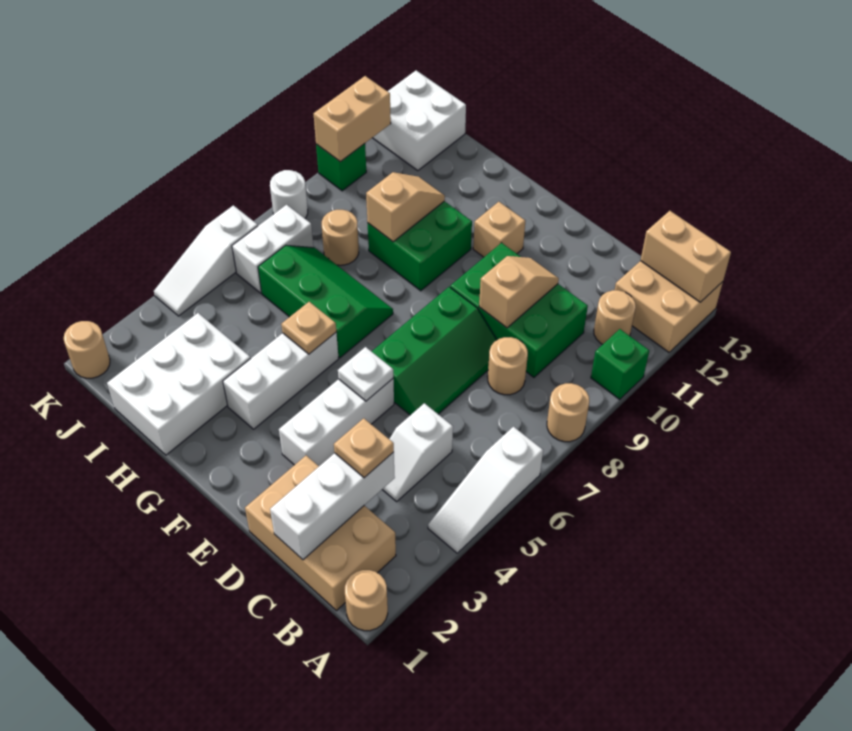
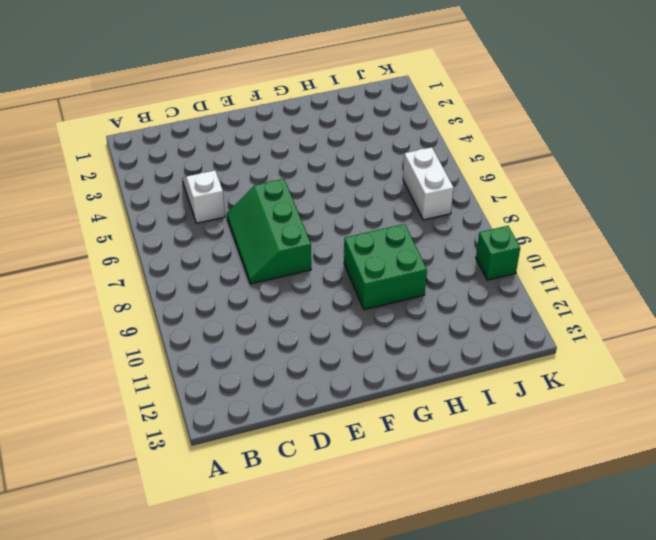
none -> tan round brick A1 level 1
none -> white slope A4:A6 level 1 top 6
none -> tan round brick A8 level 1
none -> green brick A10 level 1

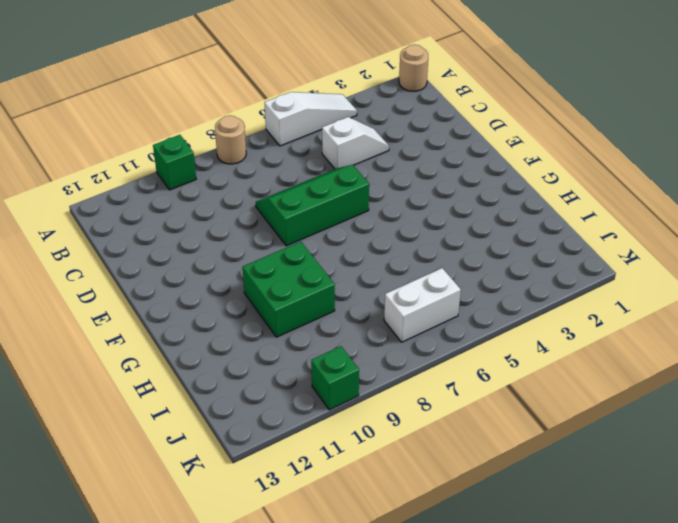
none -> tan brick A12:B13 level 1
none -> tan brick B1:D2 level 1
none -> tan round brick B11 level 1
none -> tan round brick C8 level 1

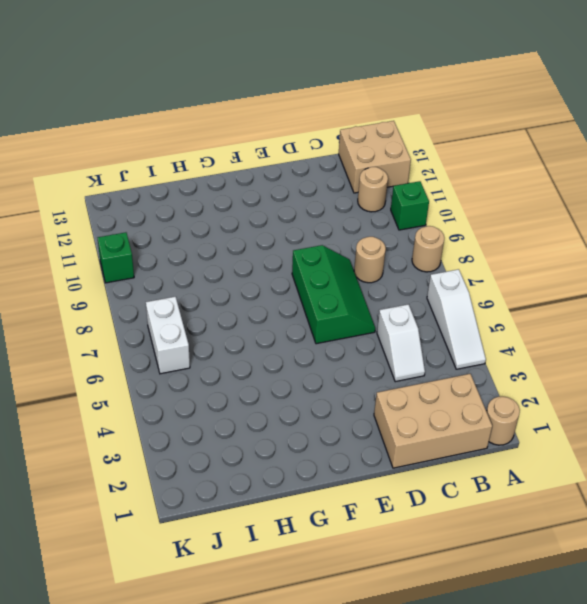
none -> green brick C9:E10 level 1
none -> white brick E3:E5 level 1
none -> tan brick F11 level 1
none -> white brick G3:G5 level 1

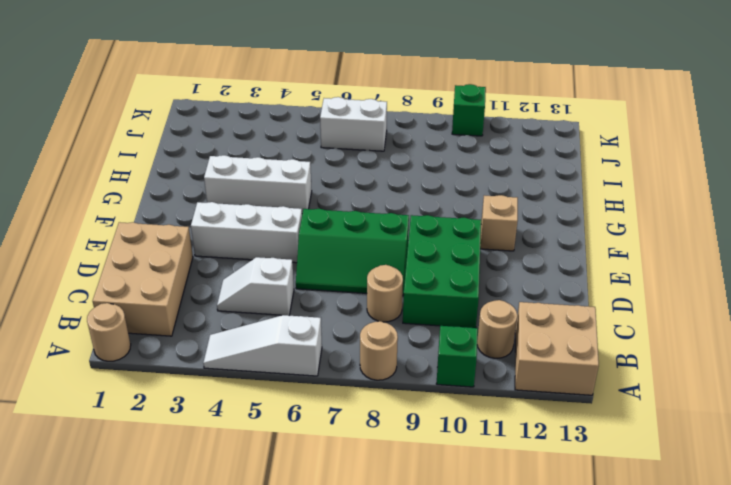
none -> green slope G6:I7 level 1 top 6
none -> green brick G9:H10 level 1
none -> white brick H1:I3 level 1
none -> tan round brick I8 level 1

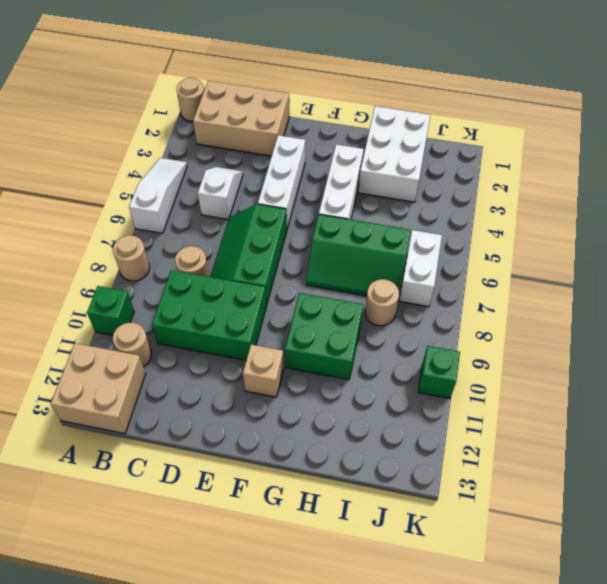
none -> white brick J12:K13 level 1
none -> tan round brick K1 level 1
none -> white slope K4:K6 level 1 top 6
none -> white round brick K8 level 1

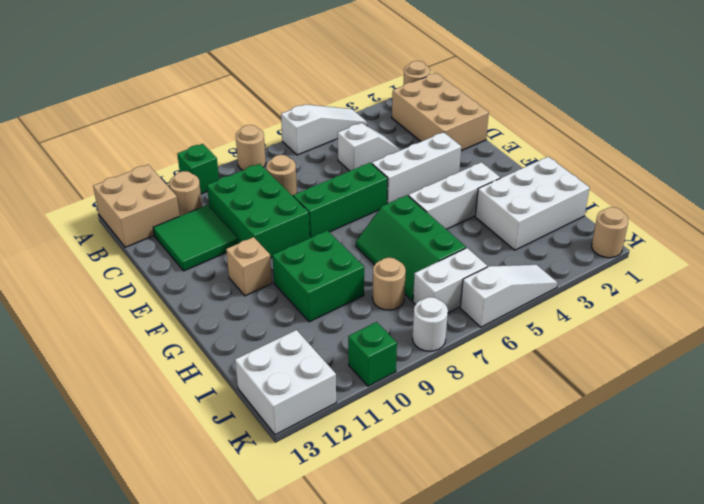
green tile C11:D12 level 1 -> none
none -> tan brick A13:B13 level 2
none -> white brick C1:C3 level 2
none -> tan slope D9:D10 level 2 top 9
none -> white plate E5 level 2

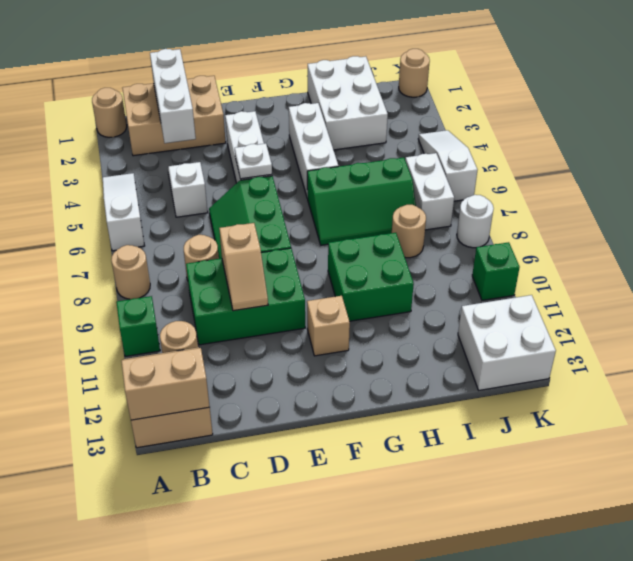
none -> tan plate G5 level 2
none -> tan slope H9:H10 level 2 top 9
none -> tan brick K10:K11 level 2
none -> tan plate C3 level 3

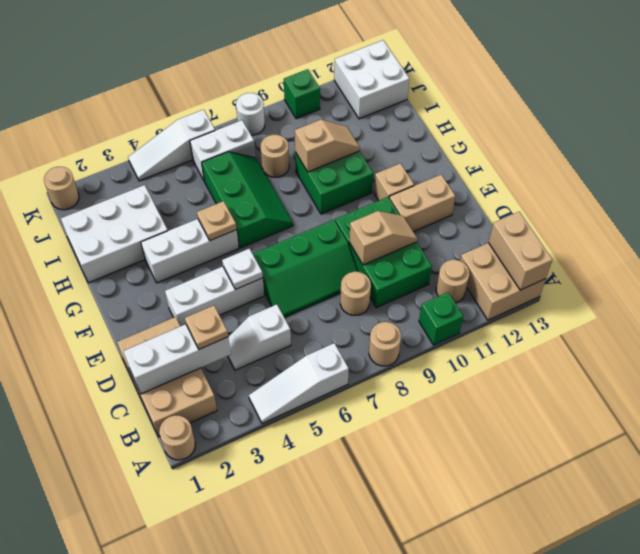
tan brick E11:E12 level 1 -> tan brick K10:K11 level 2

